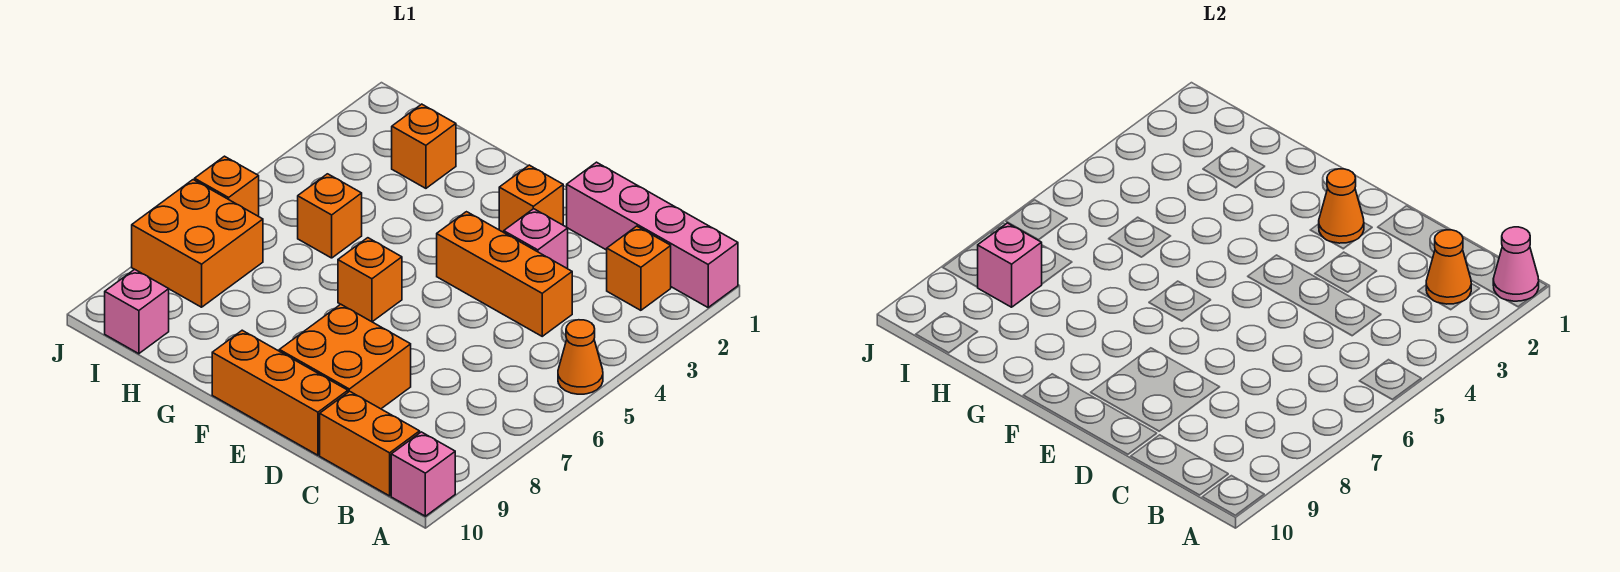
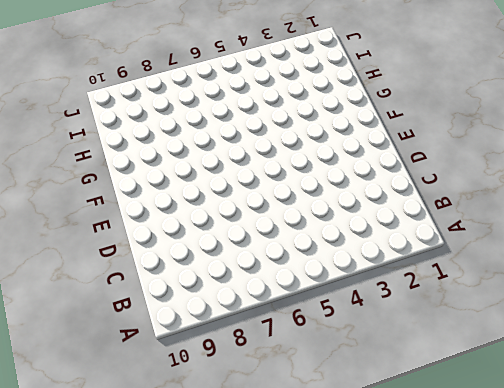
none -> pink brick A1:D1 level 1
none -> orange cone A5 level 1
none -> pink brick A10 level 1

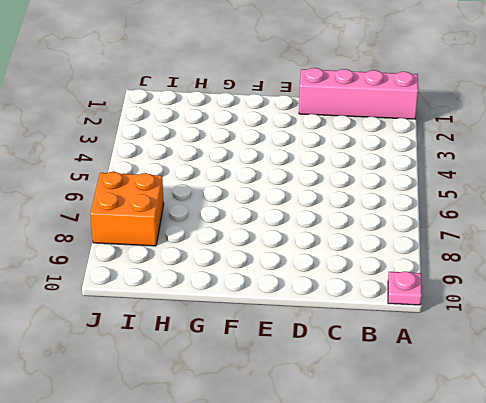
pink plate A10 level 1 -> pink brick A10 level 1
none -> orange cone A5 level 1
none -> orange brick B2 level 1
none -> orange brick B10:C10 level 1

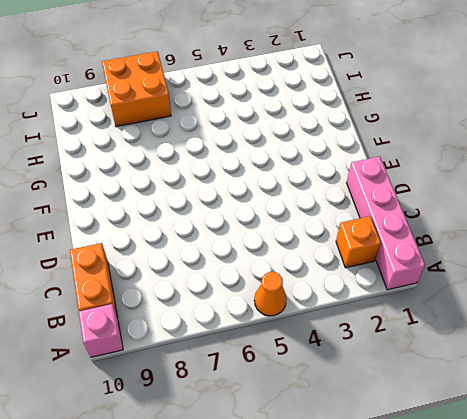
none -> orange brick C4:E4 level 1
none -> pink brick D3 level 1
none -> orange brick D8:E9 level 1

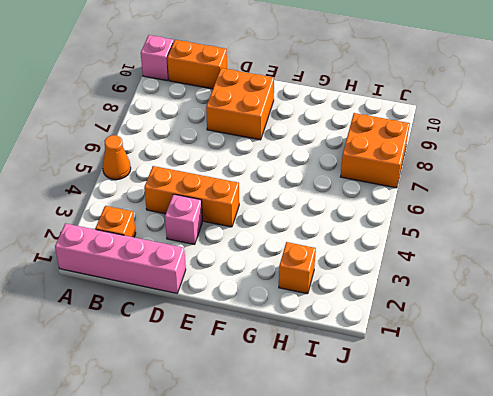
none -> orange brick D10:F10 level 1
none -> orange brick E2 level 1
none -> orange brick F6 level 1

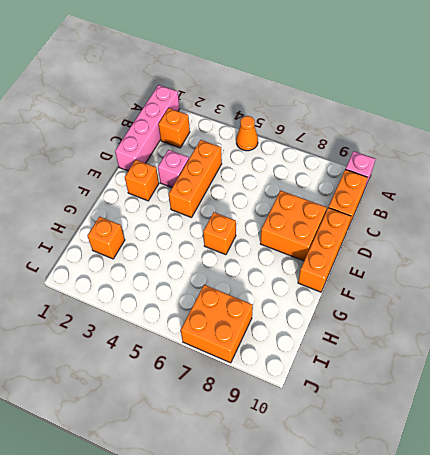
none -> orange brick H5 level 1
none -> pink brick I10 level 1
none -> orange brick J6 level 1

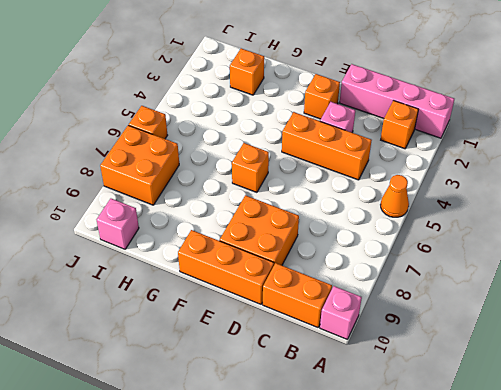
none -> orange brick H5 level 1
none -> pink cone A1 level 2
none -> orange cone B2 level 2

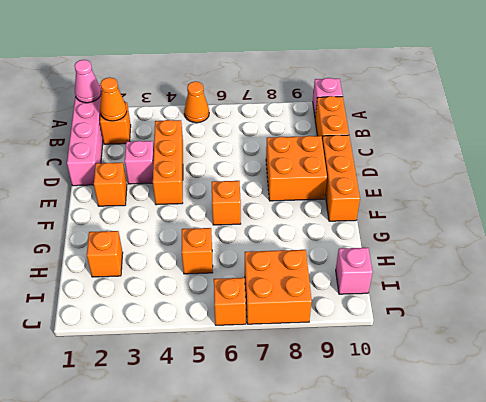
none -> orange cone E2 level 2
none -> pink brick I8 level 2

